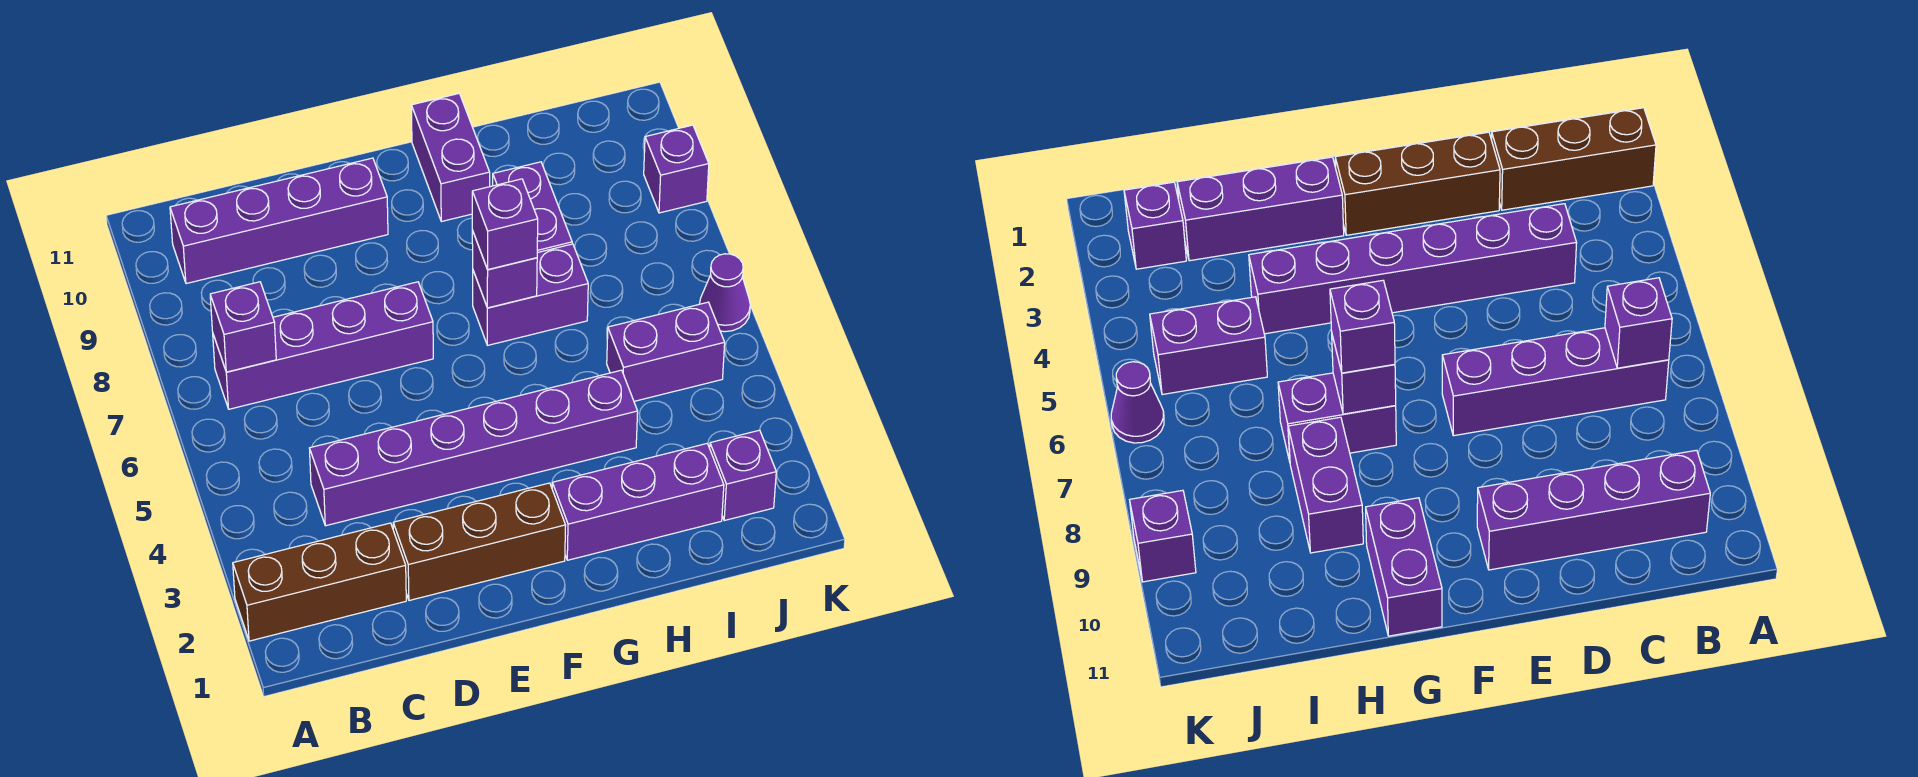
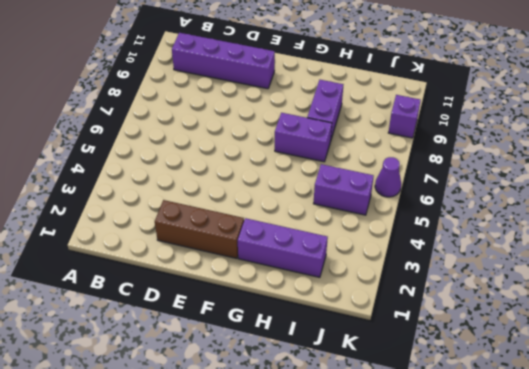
none -> brown brick A2:C2 level 1
none -> purple brick B7:E7 level 1
none -> purple brick C4:H4 level 1

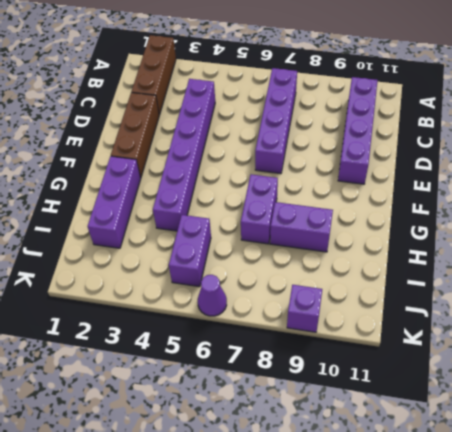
none -> purple brick G10:G11 level 1
none -> purple brick J2 level 1
none -> purple brick B7 level 2

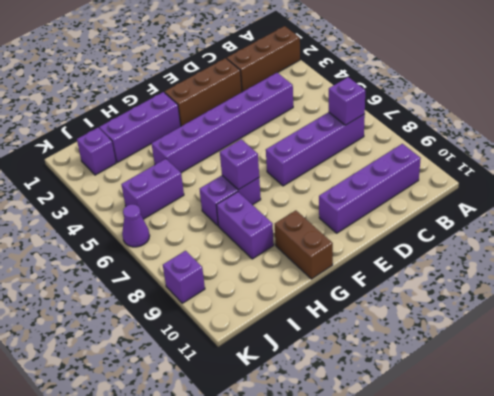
brown brick G10:G11 level 1 -> purple brick G10:G11 level 1
none -> purple brick G7 level 3

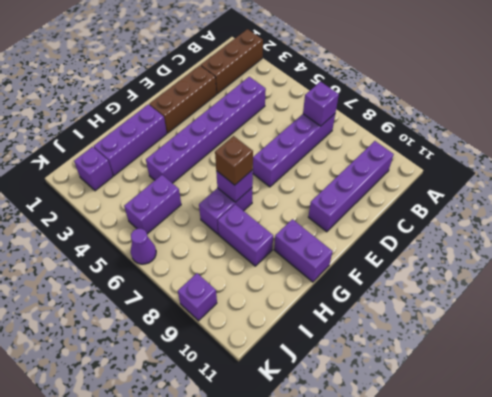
brown brick G7 level 3 -> purple brick G7 level 3

